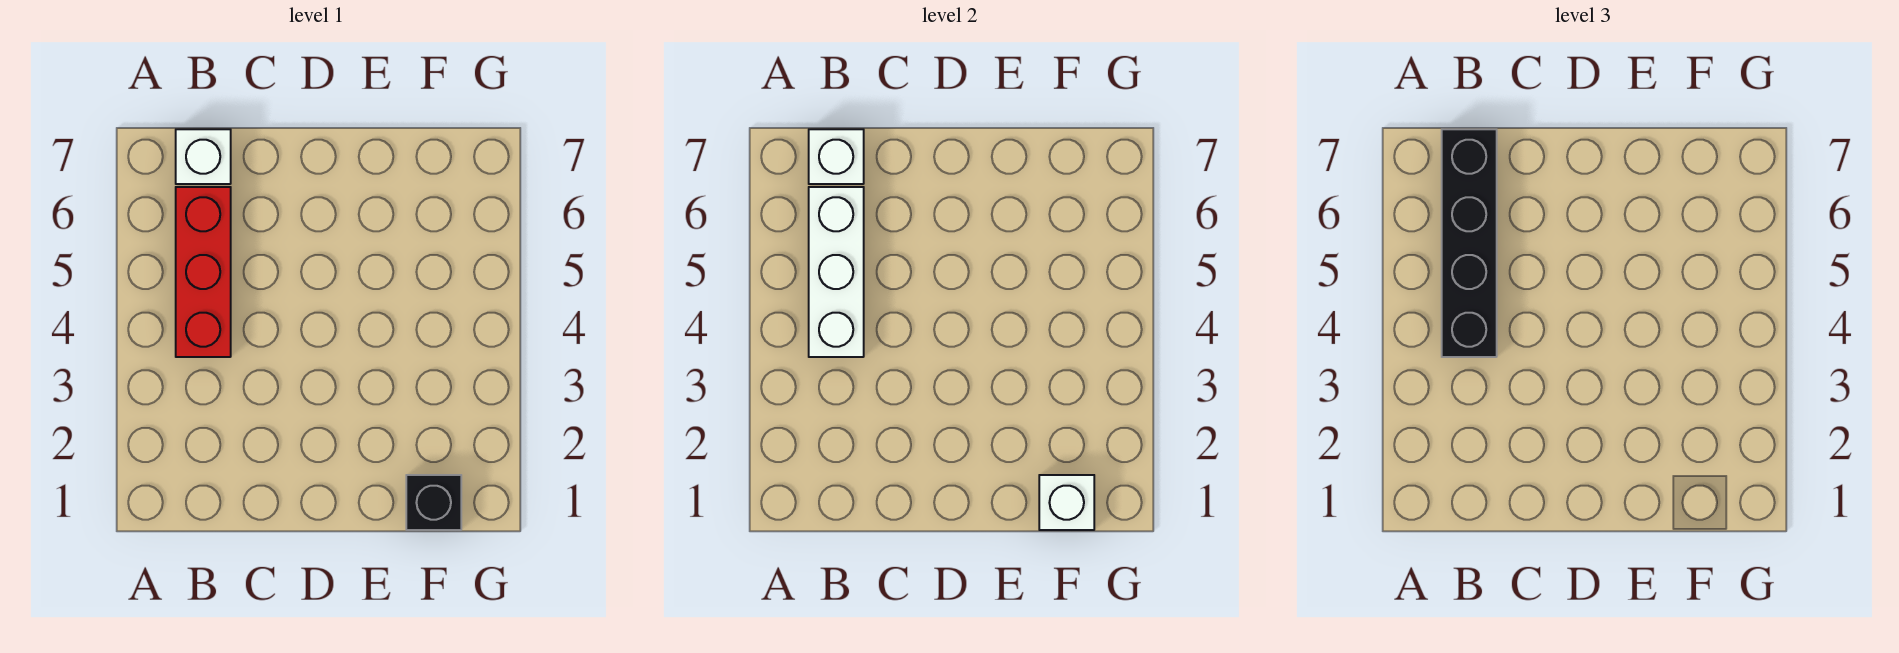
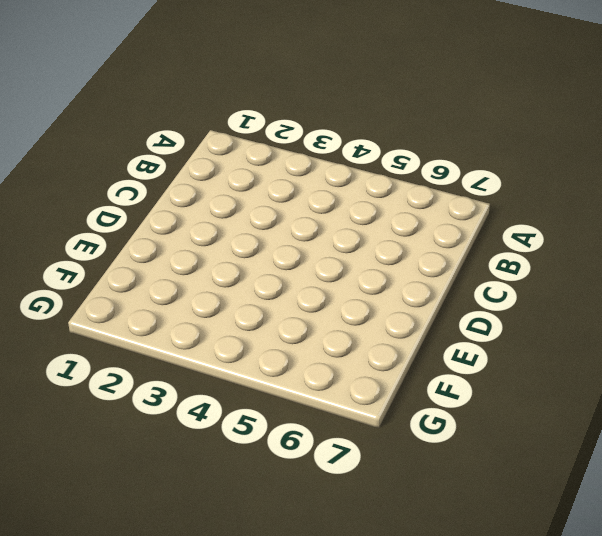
none -> red brick B4:B6 level 1
none -> white brick B7 level 1

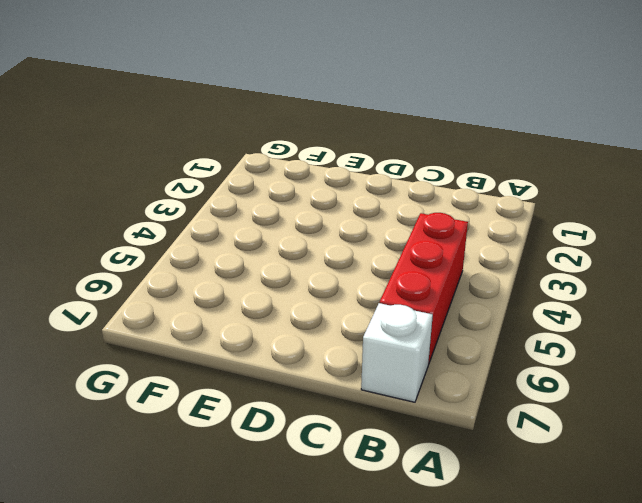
none -> black brick F1 level 1
none -> white brick B4:B6 level 2

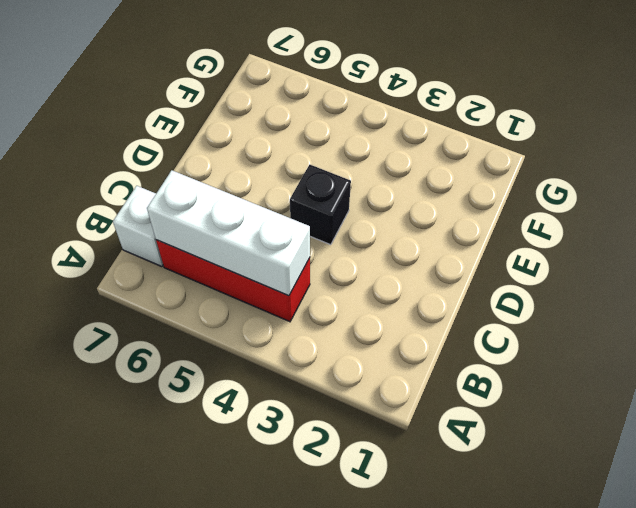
black brick D4 level 1 -> black brick F1 level 1
none -> white brick B7 level 2
none -> white brick F1 level 2

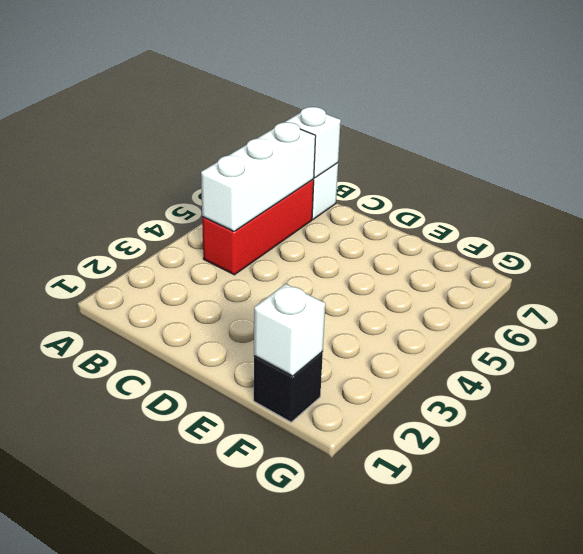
none -> black brick B4:B7 level 3

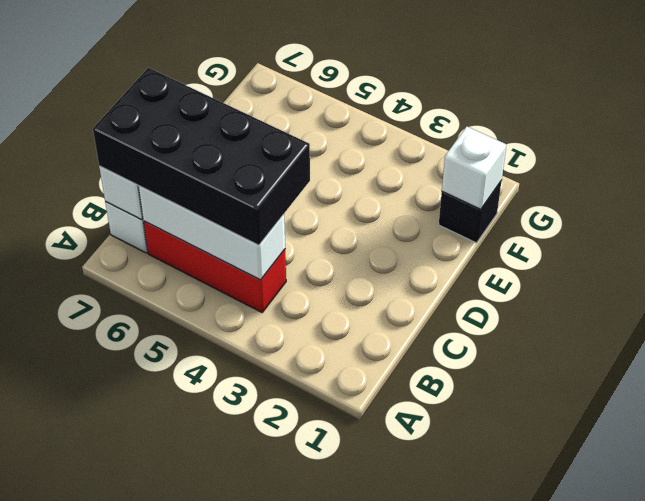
black brick B4:C7 level 3 -> black brick B4:B7 level 3

